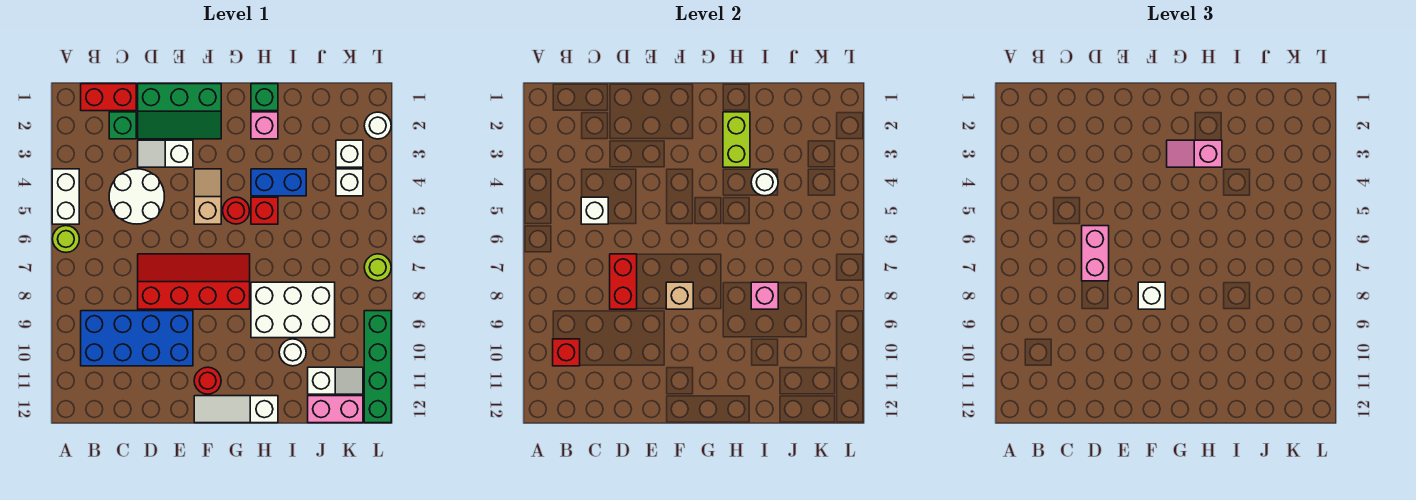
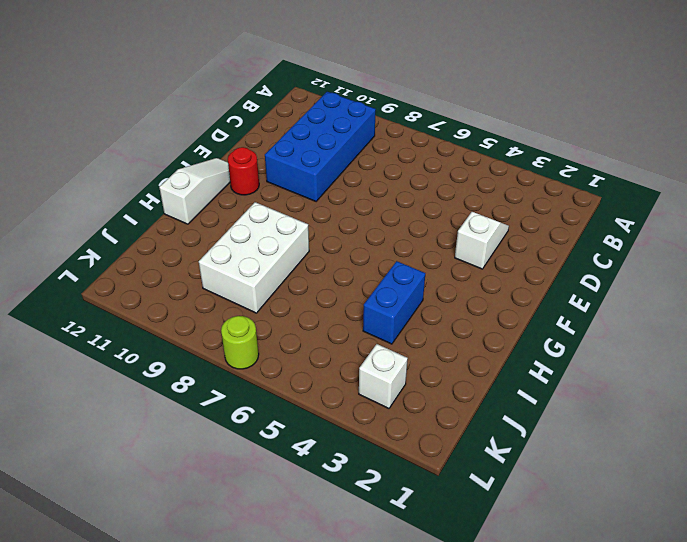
none -> white brick A4:A5 level 1
none -> lime round brick A6 level 1
none -> red brick B1:C1 level 1
none -> green brick C2 level 1

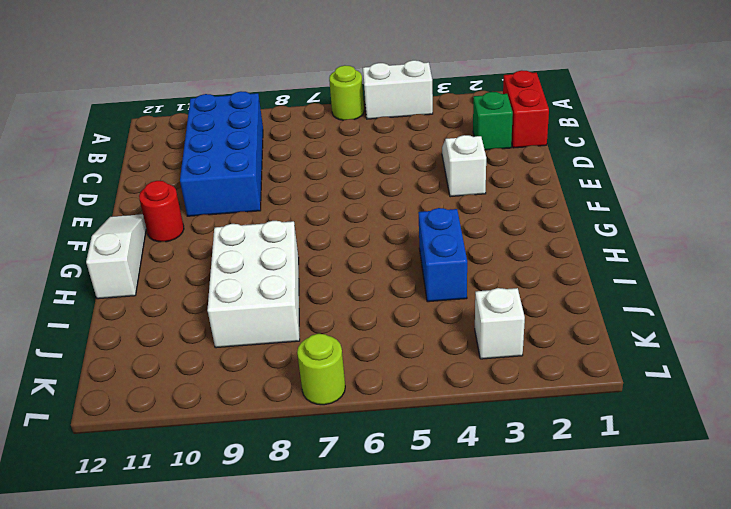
none -> white round brick C4:D5 level 1
none -> green slope D1:F2 level 1 top 1
none -> red slope D7:G8 level 1 top 8
none -> tan slope F4:F5 level 1 top 5

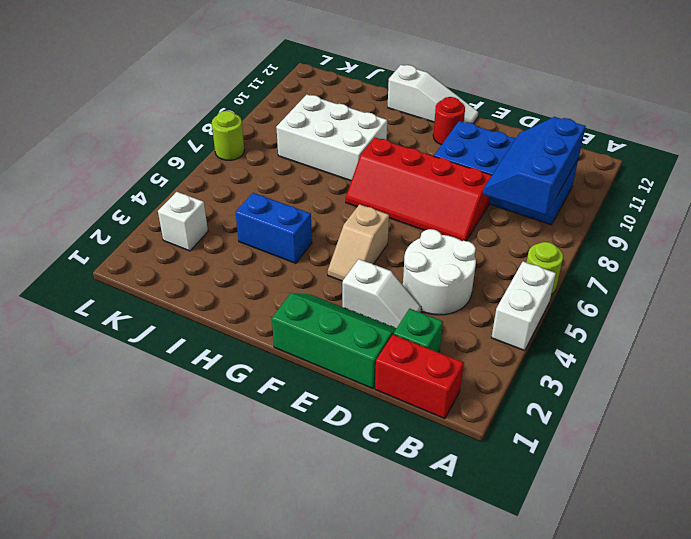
blue slope B8:C10 level 2 top B -> red brick B10 level 2
none -> red round brick G5 level 1
none -> green brick H1 level 1
none -> pink brick H2 level 1
none -> red brick H5 level 1

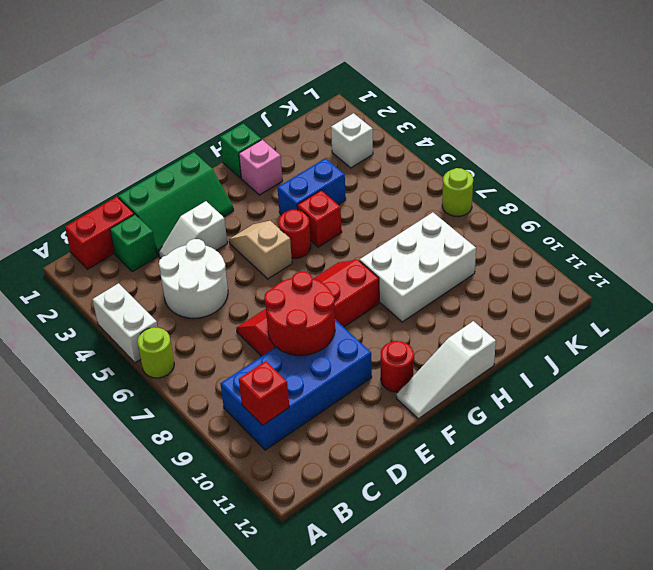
red round brick D8:E9 level 2 -> red brick D7:D8 level 2
none -> white round brick I10 level 1
none -> white slope J11:K11 level 1 top J
none -> pink brick J12:K12 level 1
none -> white brick K4 level 1

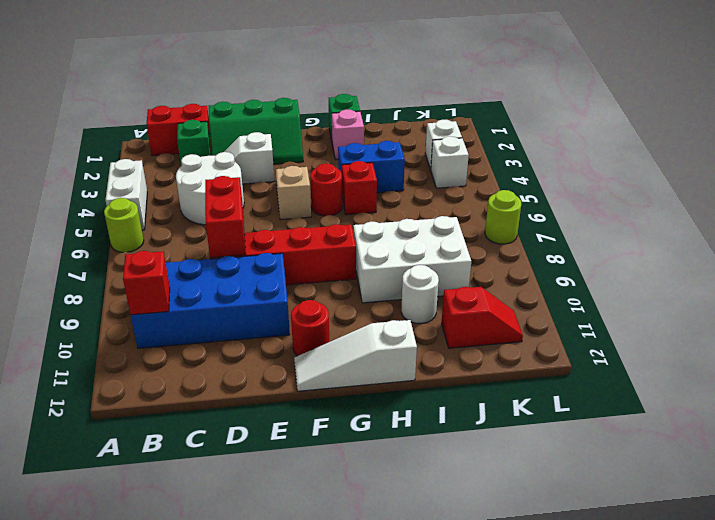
red slope J11:K11 level 1 top J -> white slope J11:K11 level 1 top J
none -> pink brick J12:K12 level 1
none -> white round brick L2 level 1
none -> green brick L9:L12 level 1
none -> white brick C5 level 2

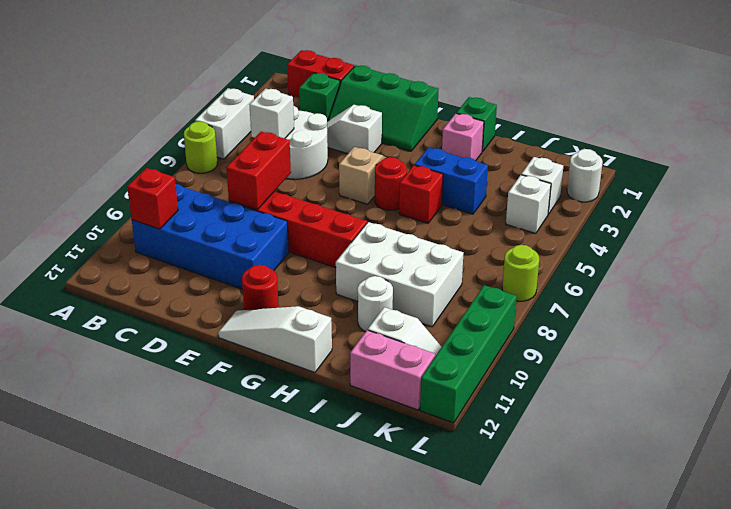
none -> tan brick F8 level 2
none -> lime brick H2:H3 level 2
none -> white round brick I4 level 2
none -> pink brick I8 level 2

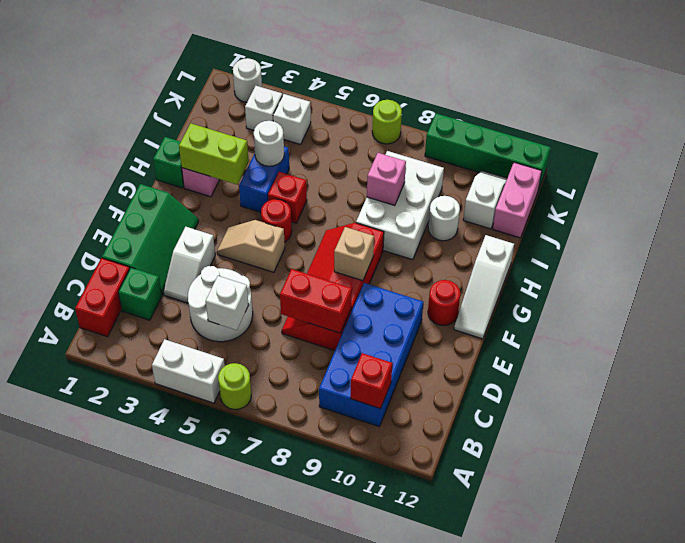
none -> pink brick D6:D7 level 3
none -> white brick F8 level 3
none -> pink slope G3:H3 level 3 top H

